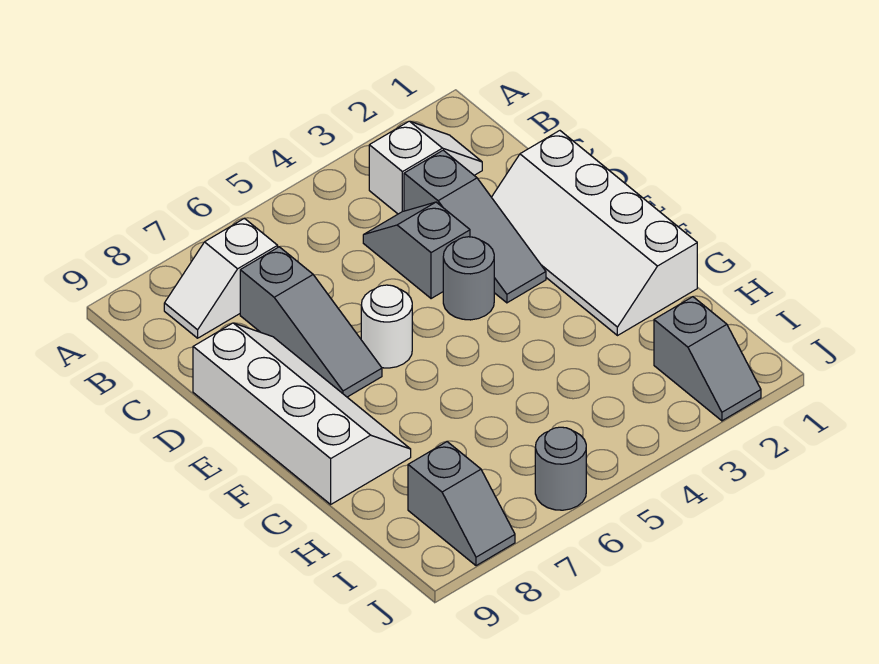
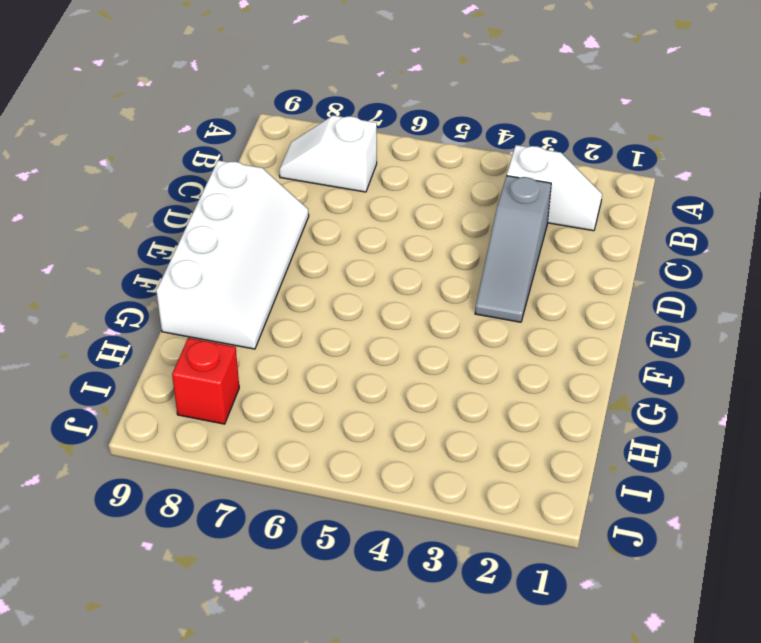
red brick I8 level 1 -> grey slope I8:J8 level 1 top I
none -> grey slope C4:D4 level 1 top D
none -> grey slope C7:E7 level 1 top C
none -> white slope D1:G2 level 1 top 1

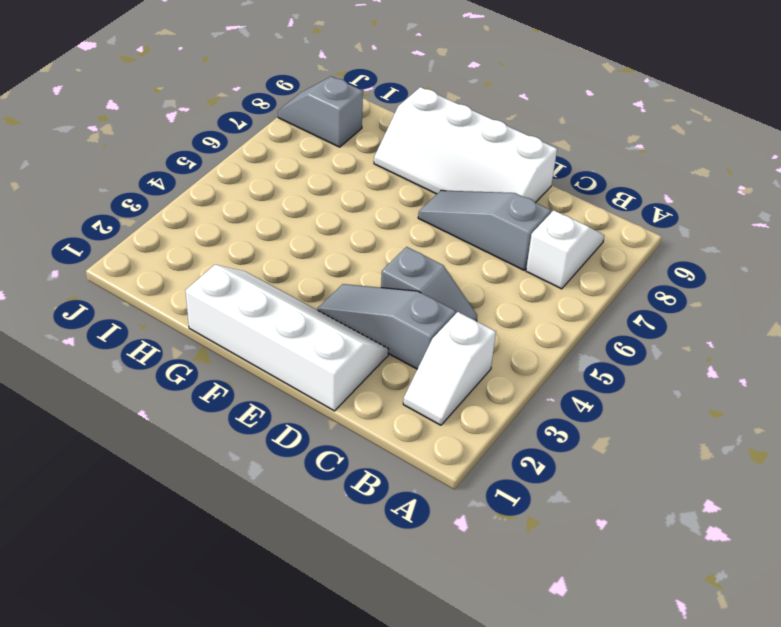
none -> grey round brick E4 level 1
none -> white round brick E6 level 1
none -> grey slope I2:J2 level 1 top I

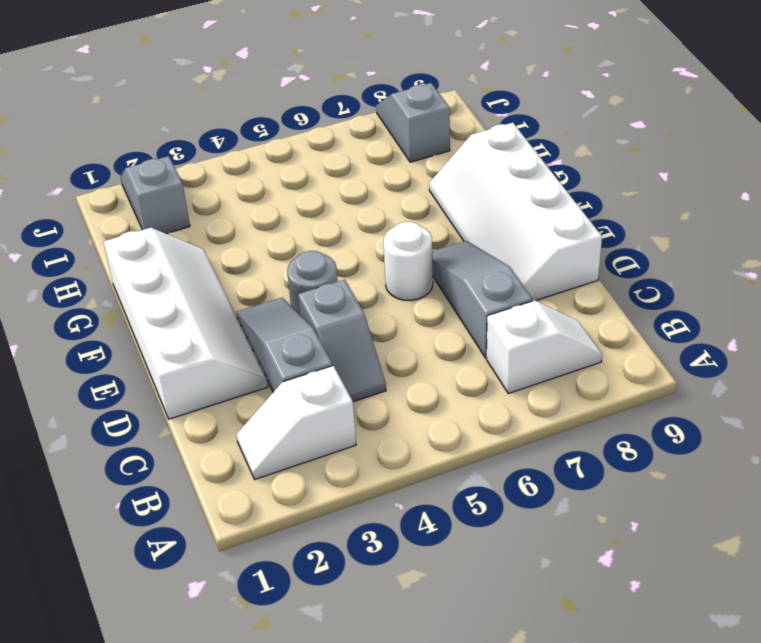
none -> grey round brick J6 level 1

